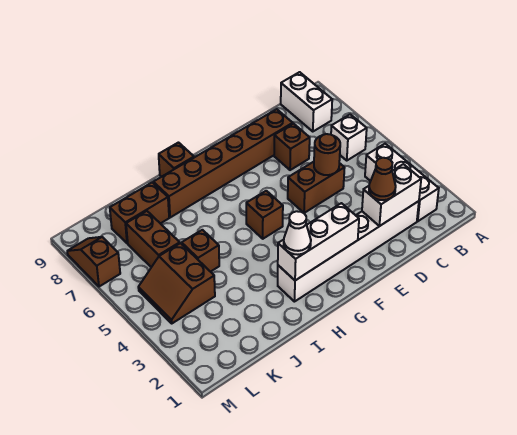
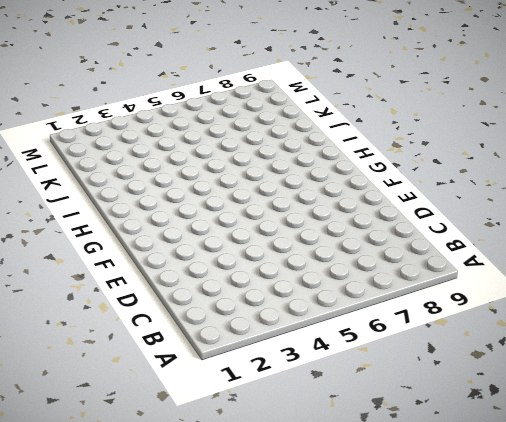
none -> white brick B2:B4 level 1
none -> white brick B6 level 1
none -> white brick B8:B9 level 1

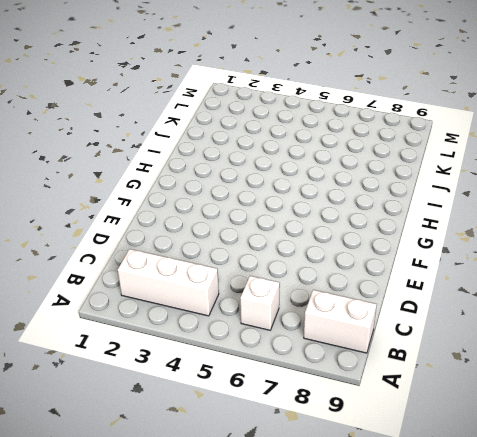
none -> white brick C2:H2 level 1
none -> brown brick D5:E5 level 1
none -> brown brick D7 level 1

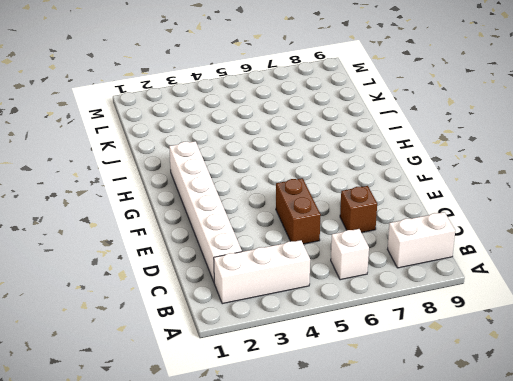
none -> brown brick D8:I8 level 1
none -> brown brick G5 level 1
none -> brown brick H9 level 1

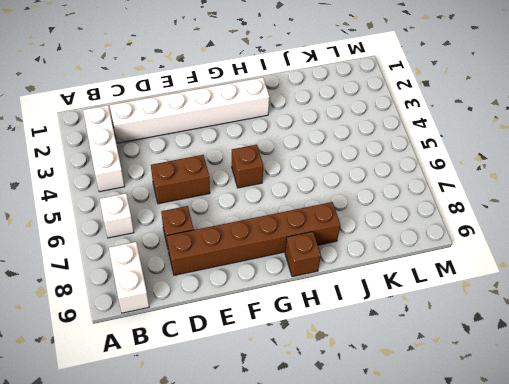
none -> brown brick J5 level 1
none -> brown brick J8:K8 level 1
none -> brown slope K4:L5 level 1 top K

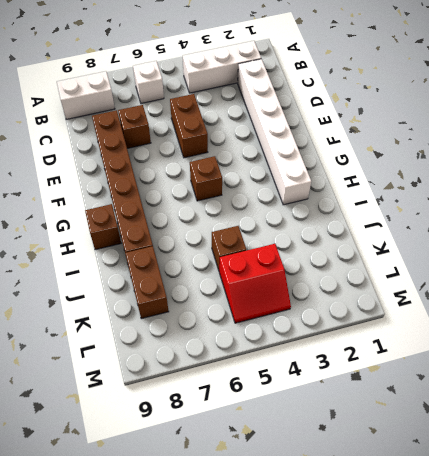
red slope K4:L5 level 1 top K -> brown slope K4:L5 level 1 top K
none -> brown brick K6:K7 level 1
none -> brown slope M7:M8 level 1 top 7
none -> white brick C2:D2 level 2

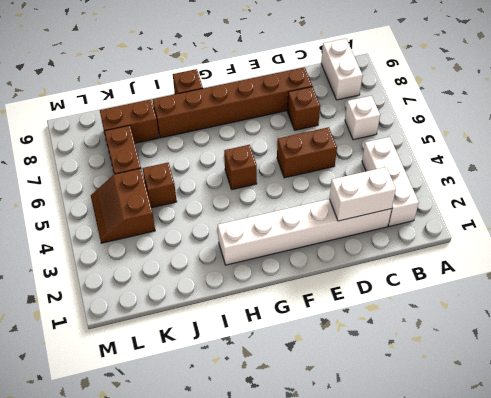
none -> brown slope M7:M8 level 1 top 7
none -> brown round brick D5 level 2
none -> white brick F2:H2 level 2

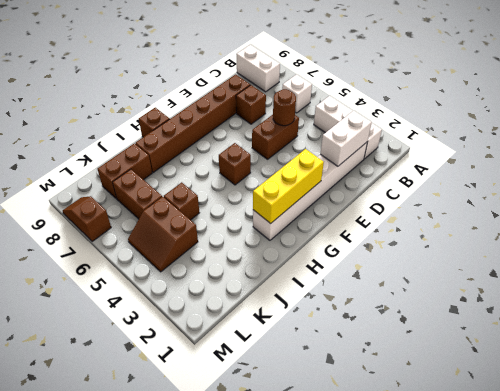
yellow brick F2:H2 level 2 -> white brick F2:H2 level 2
none -> brown cone D2 level 3
none -> white cone H2 level 3

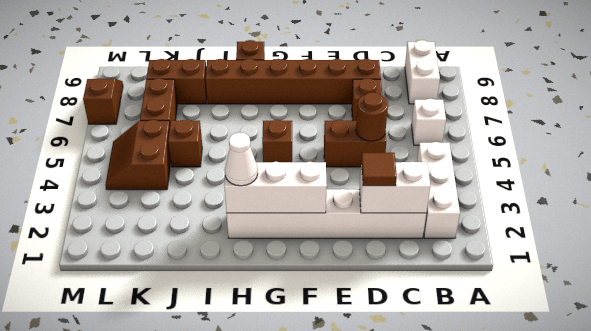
brown tile D2 level 3 -> brown cone D2 level 3

